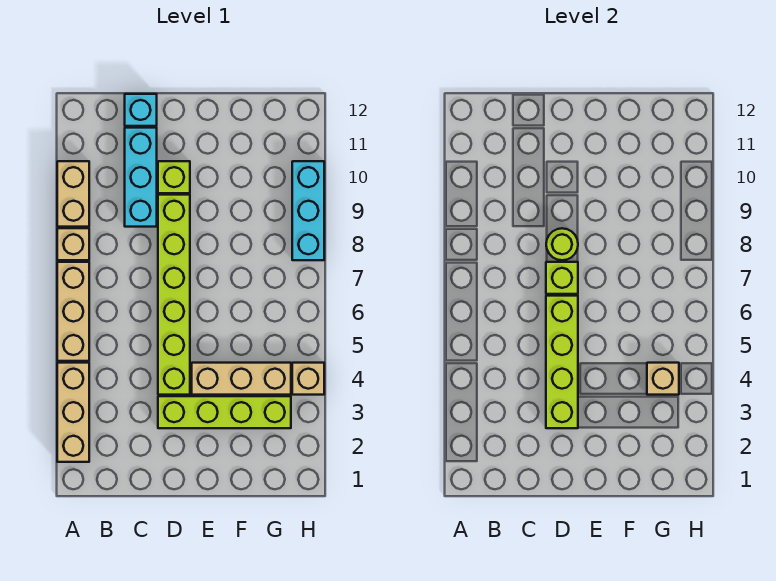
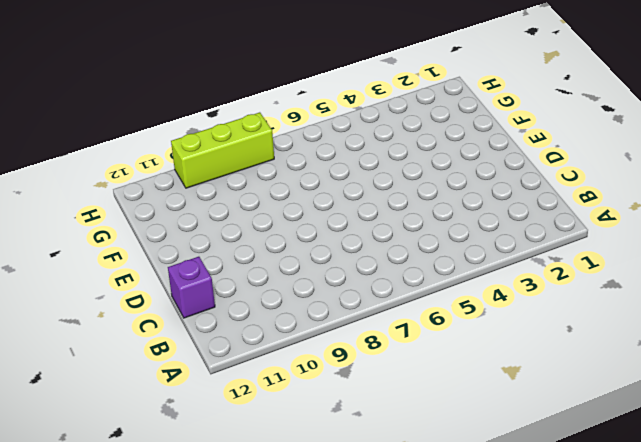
purple brick C12 level 1 -> cyan brick C12 level 1
lime brick H8:H10 level 1 -> cyan brick H8:H10 level 1
none -> tan brick A2:A4 level 1
none -> tan brick A5:A7 level 1
none -> tan brick A8 level 1

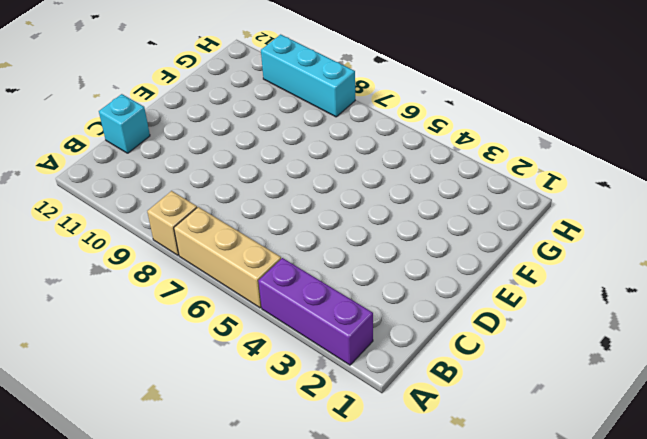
purple brick A2:A4 level 1 -> tan brick A2:A4 level 1
none -> tan brick A9:A10 level 1
none -> cyan brick C9:C11 level 1
none -> lime brick D3:G3 level 1

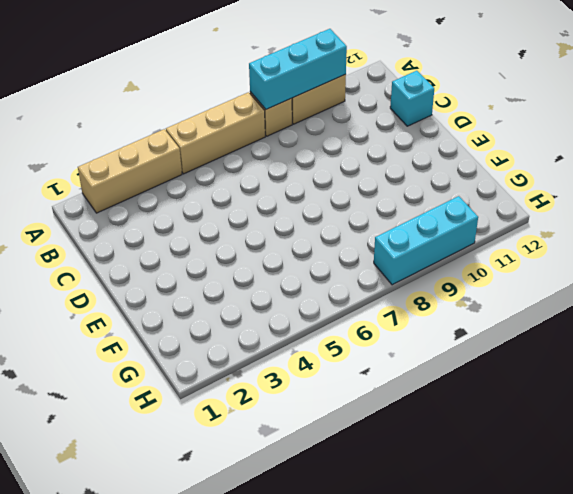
cyan brick A8:A10 level 2 -> cyan brick C9:C11 level 1
none -> lime brick D3:G3 level 1
none -> lime brick D4:D9 level 1
none -> lime brick D10 level 1

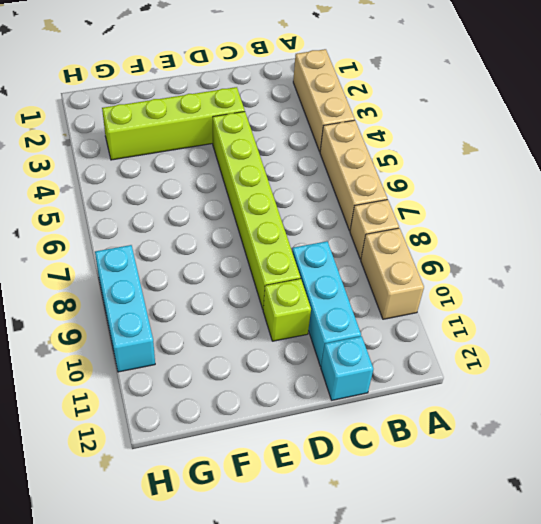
none -> tan brick E4:G4 level 1
none -> tan brick H4 level 1
none -> lime brick D3:D6 level 2

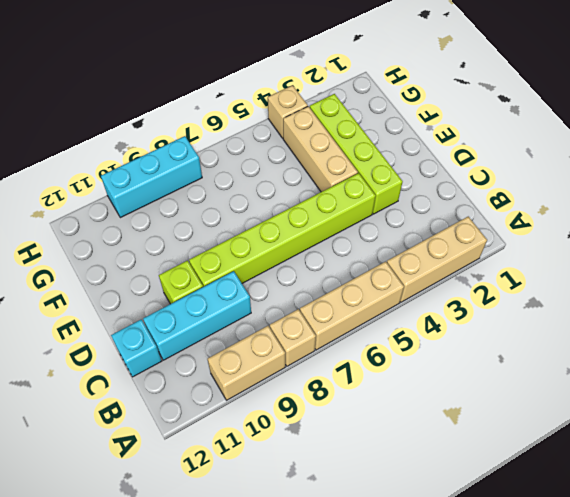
none -> lime brick D3:D6 level 2
none -> lime brick D7 level 2
none -> lime round brick D8 level 2

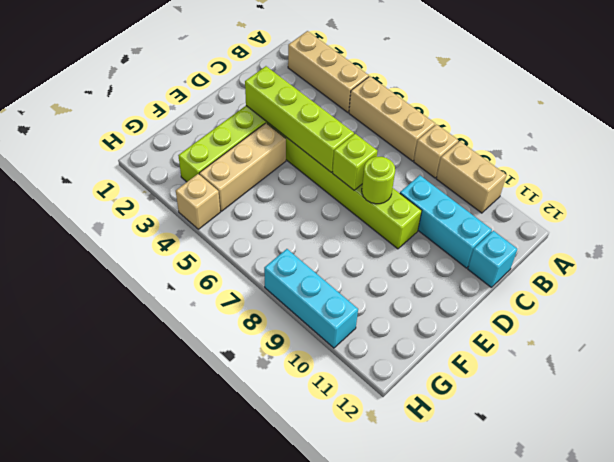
none -> lime brick D10 level 1
none -> tan brick G4 level 2

